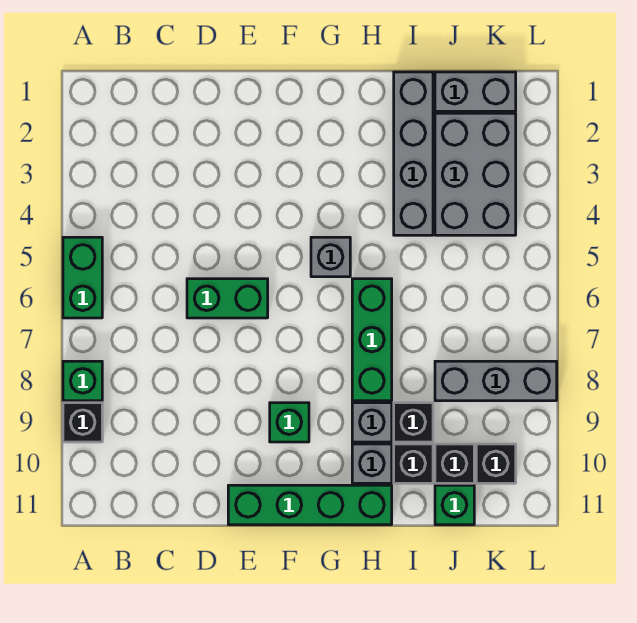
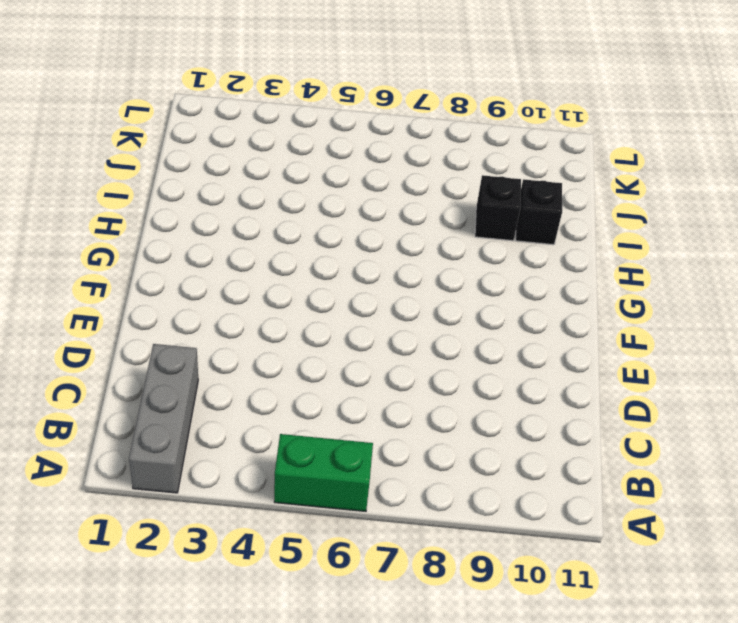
grey brick A2:C2 level 1 -> grey brick J8:L8 level 1
none -> green brick A8 level 1
none -> black brick A9 level 1
none -> green brick D6:E6 level 1

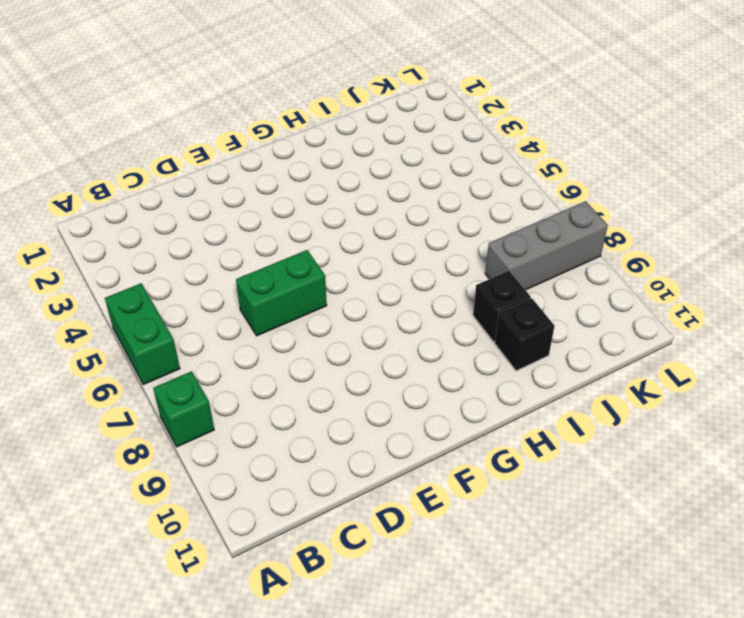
none -> black brick A9 level 1
none -> green brick E11:H11 level 1
none -> green brick F9 level 1

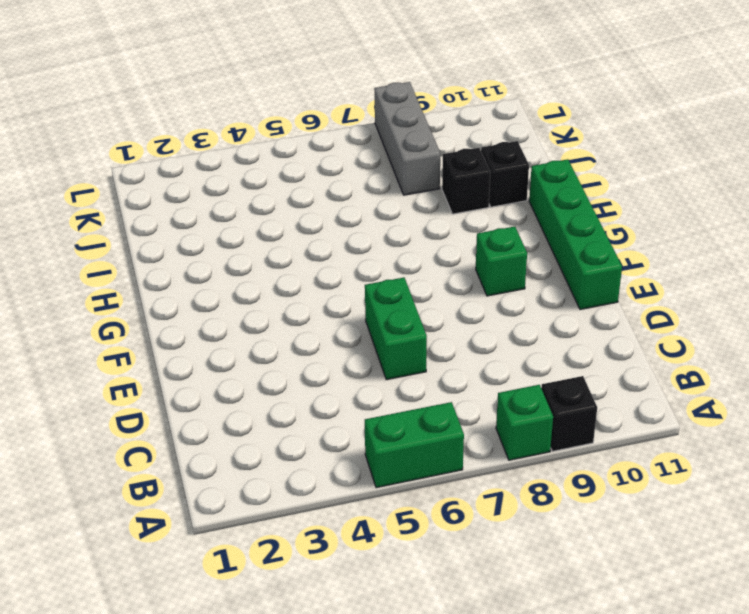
none -> grey brick G5 level 1
none -> green brick H6:H8 level 1
none -> grey brick H9 level 1

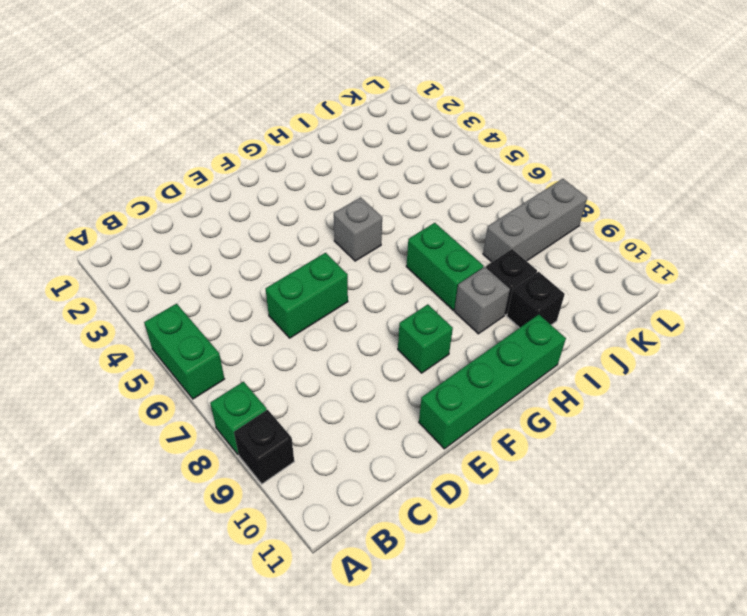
green brick H7:H8 level 1 -> green brick H6:H8 level 1
none -> grey brick H10 level 1
none -> grey brick I1:I4 level 1
none -> grey brick J1:K1 level 1

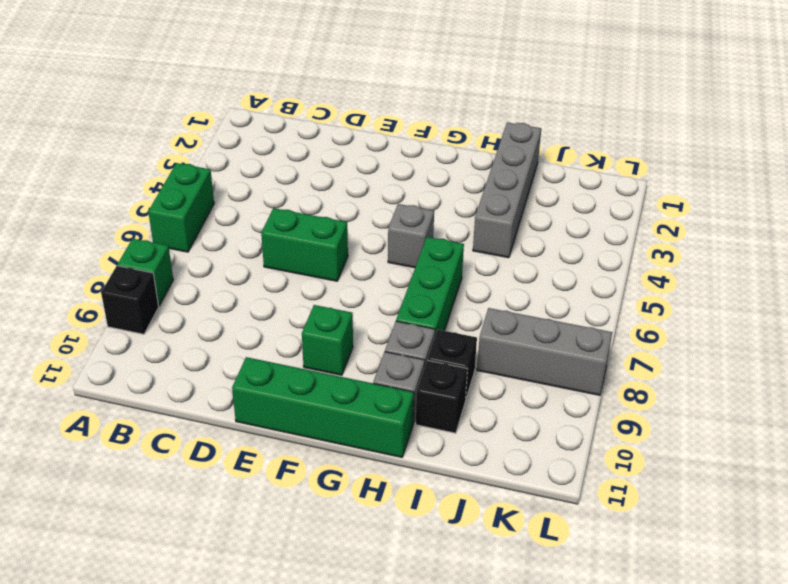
none -> grey brick J1:K1 level 1
none -> grey brick J2:K4 level 1
none -> black brick J10 level 1

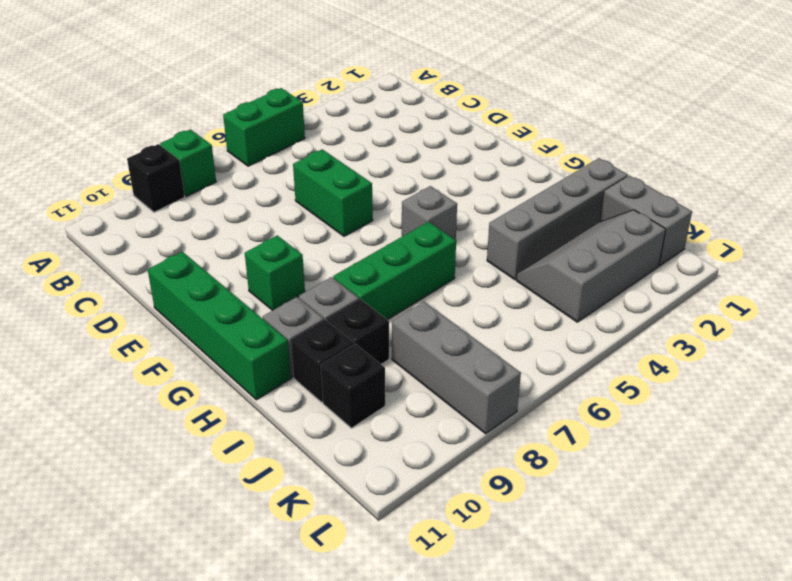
grey slope J2:K4 level 1 top K -> grey brick J2:K4 level 1
none -> green brick J11 level 1
none -> black brick K10 level 1

